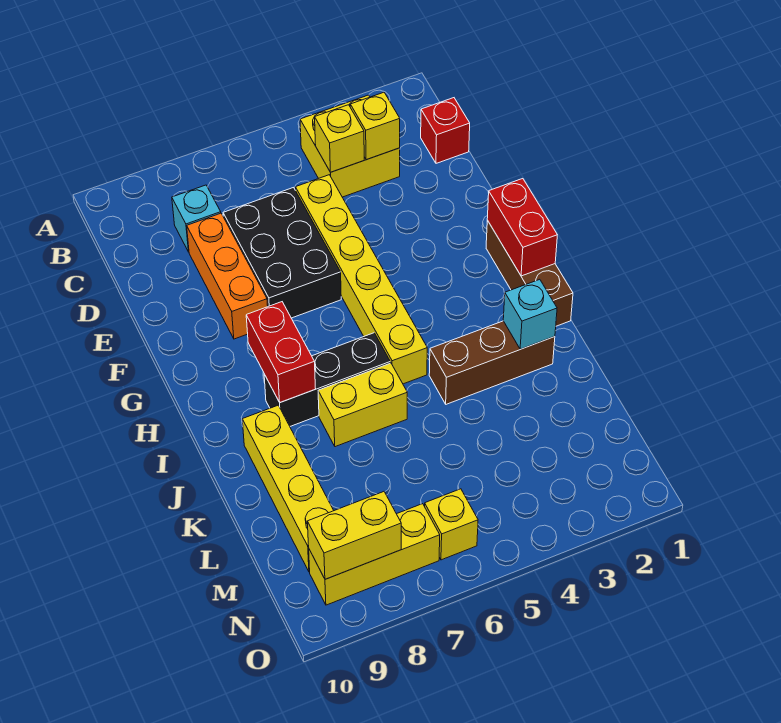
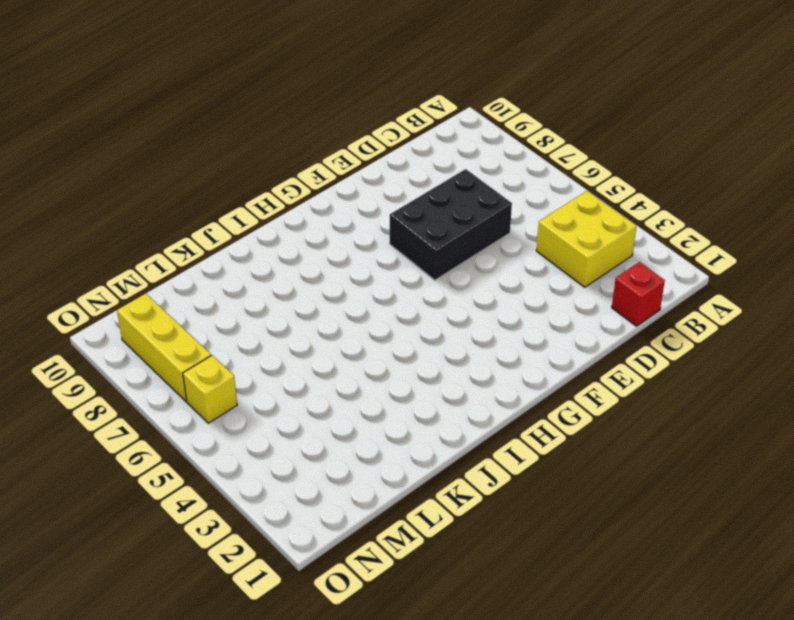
none -> cyan brick C8 level 1
none -> yellow brick D5:I5 level 1
none -> orange brick D8:F8 level 1

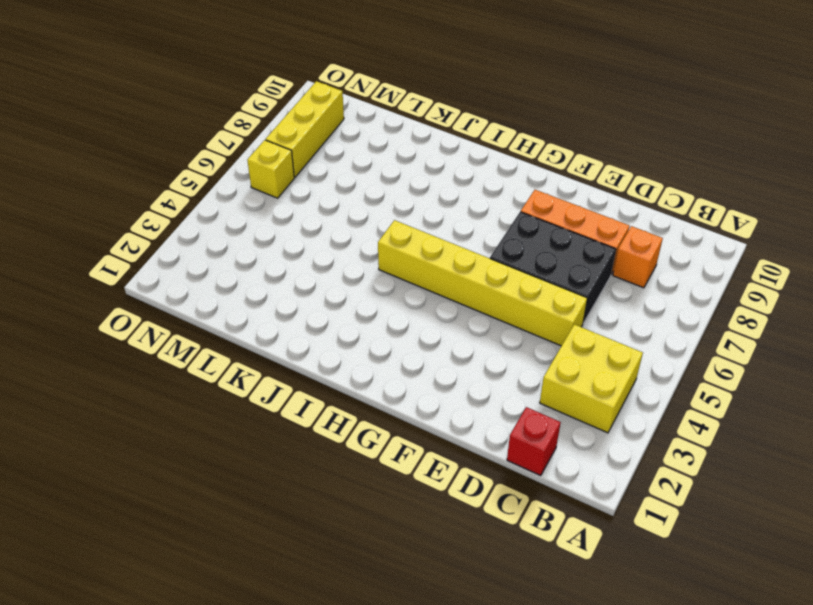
orange brick C8 level 1 -> cyan brick C8 level 1
none -> brown brick G1:I1 level 1
none -> black brick I6:I8 level 1
none -> brown brick J2:J4 level 1

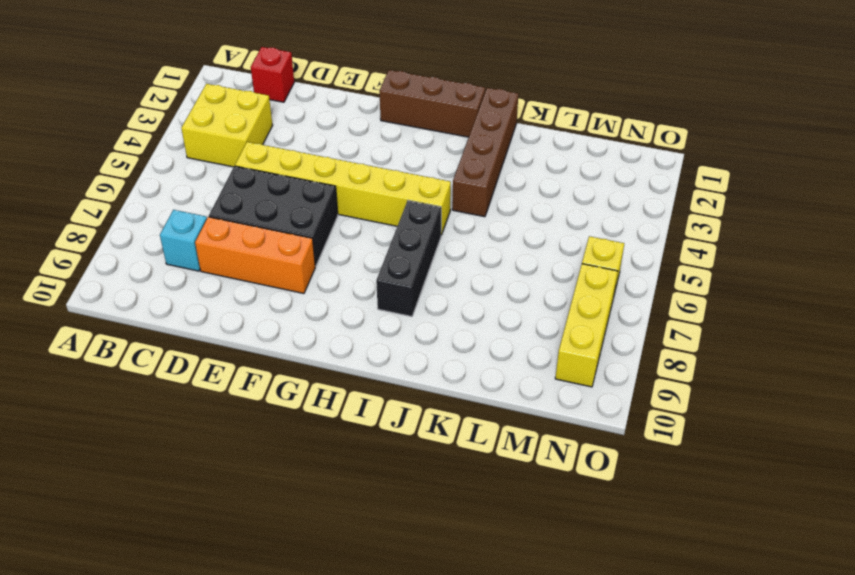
brown brick J1:J4 level 1 -> brown brick J2:J4 level 1
none -> yellow brick J6:J7 level 1
none -> yellow brick J9:M9 level 1
none -> yellow brick C3 level 2

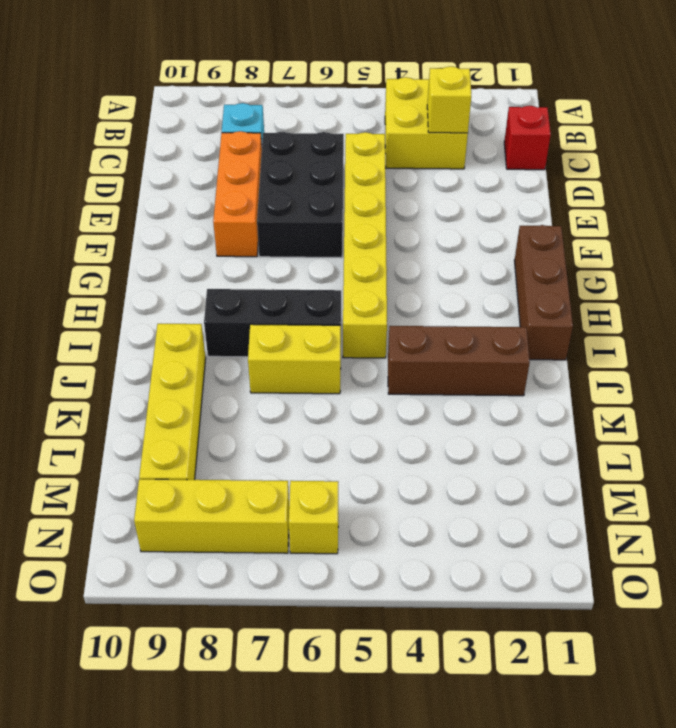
none -> yellow brick C4 level 2
none -> red brick G1:H1 level 2
none -> red brick H8:I8 level 2

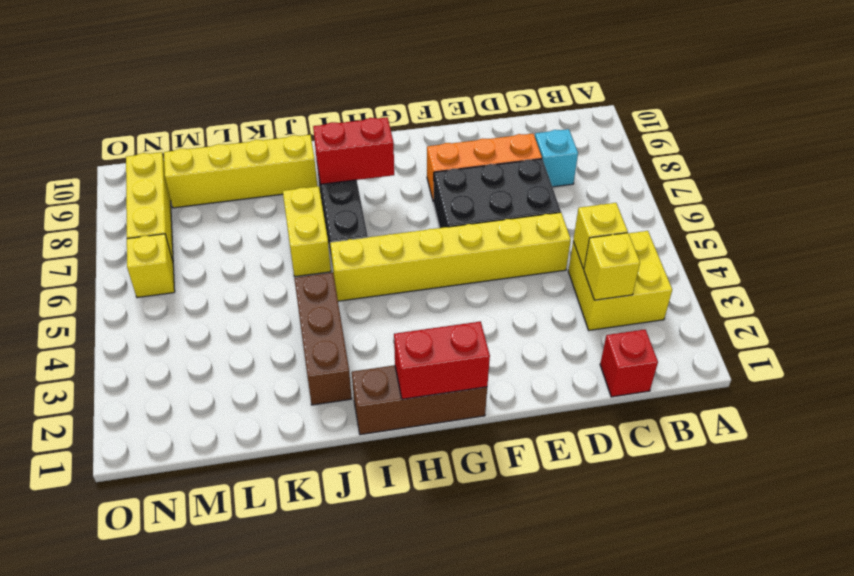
none -> cyan brick J2 level 2
none -> yellow brick N8:N9 level 2

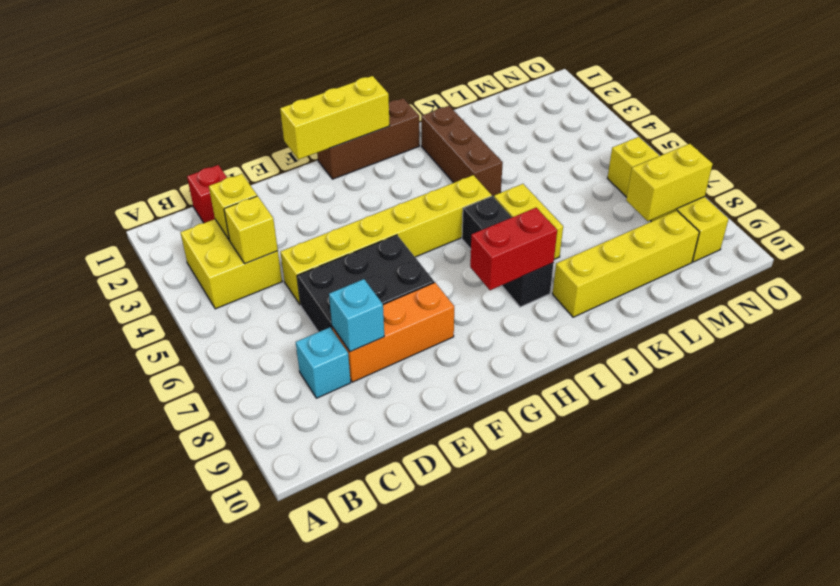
cyan brick D8 level 2 -> cyan brick J2 level 2
yellow brick F1:H1 level 2 -> red brick G1:H1 level 2
yellow brick M8:N8 level 2 -> yellow brick N8:N9 level 2

